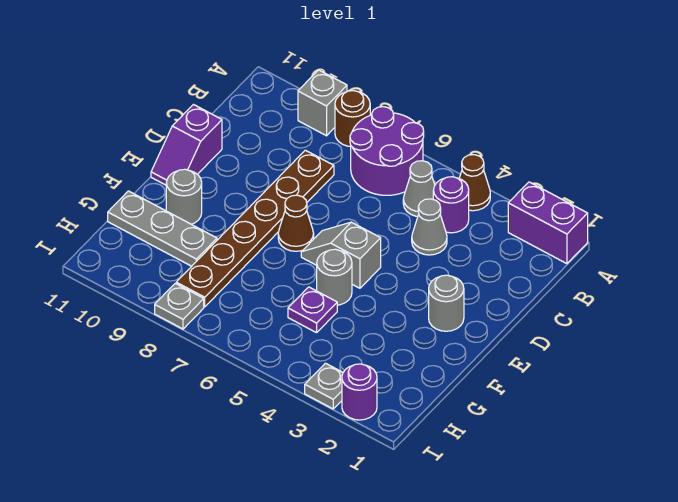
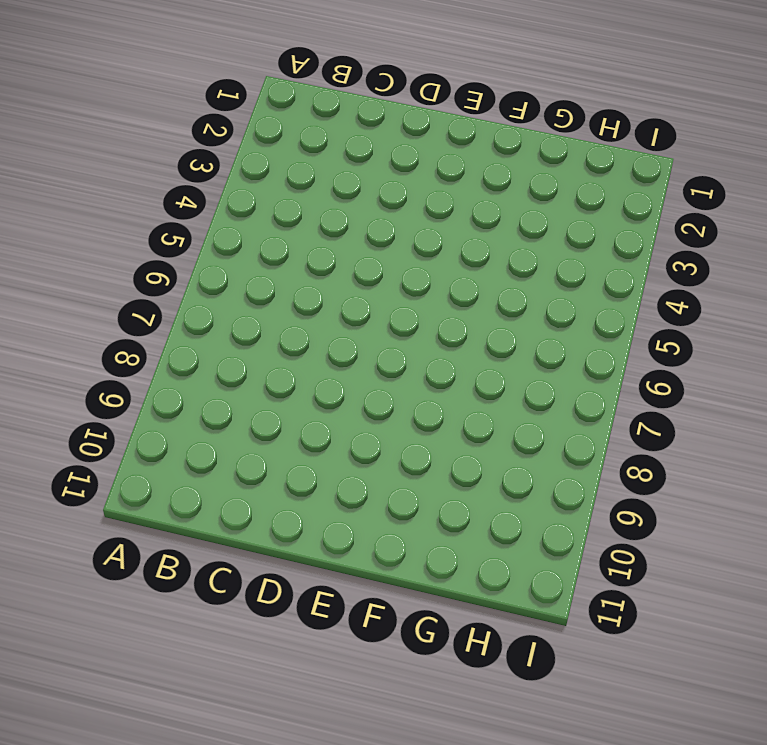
none -> purple brick A1:A2 level 1
none -> brown cone A4 level 1
none -> purple round brick A6:B7 level 1

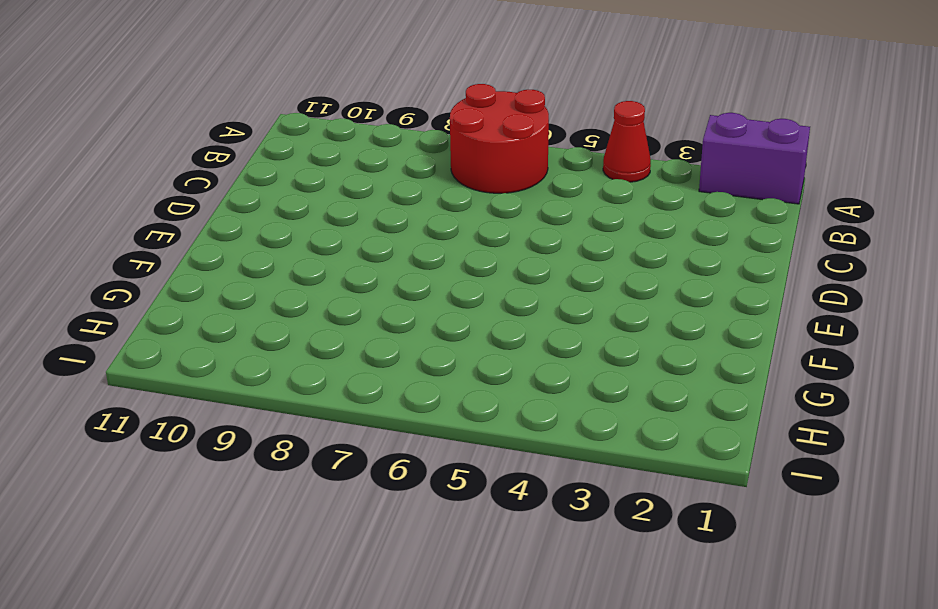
red cone A4 level 1 -> brown cone A4 level 1
red round brick A6:B7 level 1 -> purple round brick A6:B7 level 1
none -> brown round brick A8 level 1
none -> grey brick A9 level 1
none -> purple round brick B4 level 1

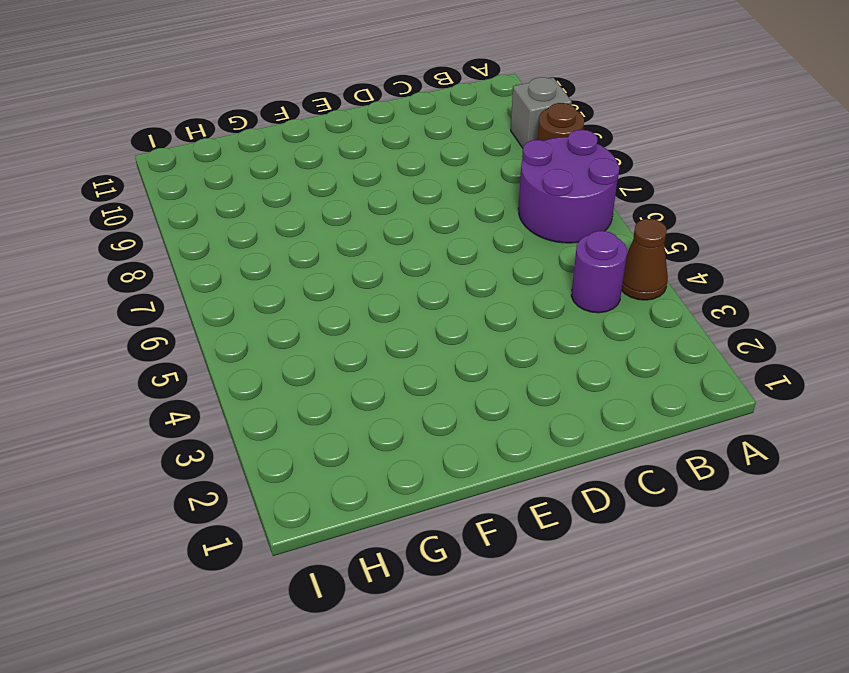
none -> purple brick A1:A2 level 1
none -> grey cone B5 level 1
none -> grey cone C4 level 1

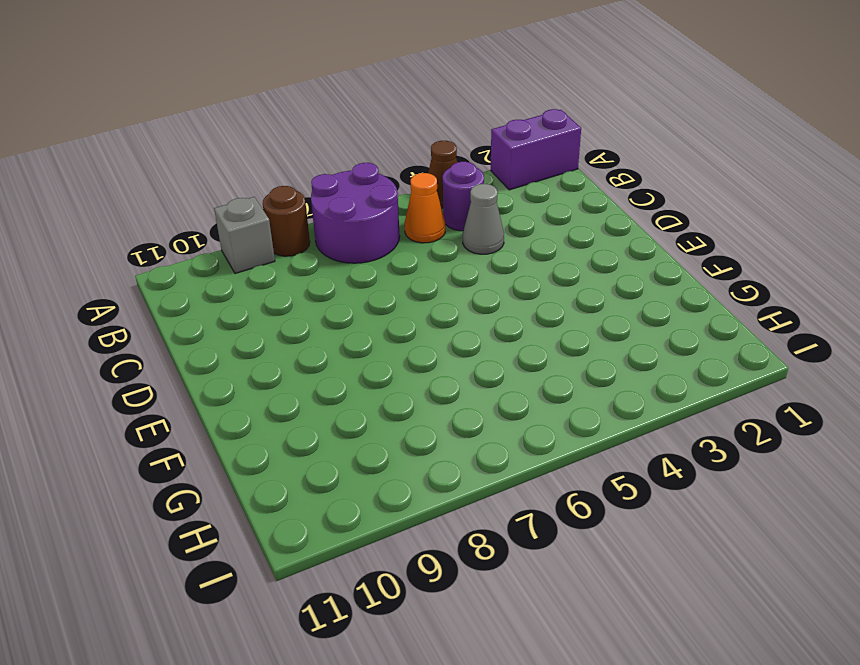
orange cone B5 level 1 -> grey cone B5 level 1
none -> brown plate C8:H8 level 1
none -> purple slope D11:E11 level 1 top D
none -> grey round brick E2 level 1

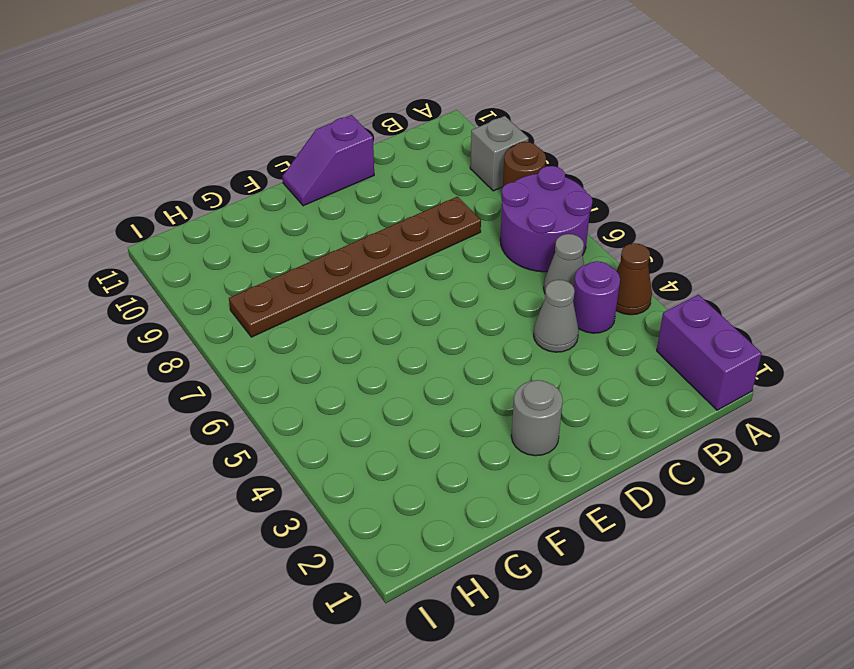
none -> grey slope E5:E6 level 1 top 5
none -> brown cone E7 level 1
none -> grey round brick F5 level 1

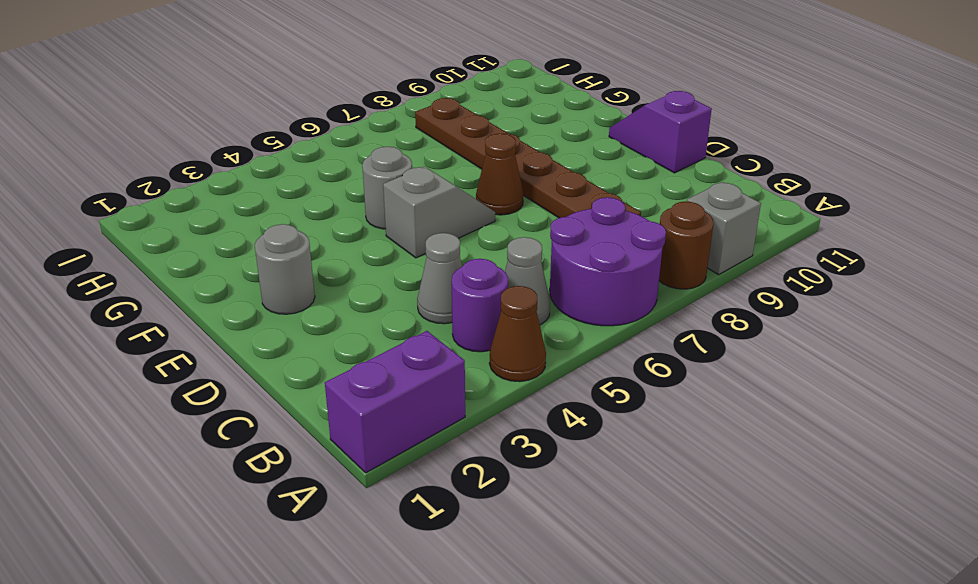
none -> grey round brick F10 level 1
none -> purple plate G5 level 1
none -> grey plate G9:G11 level 1

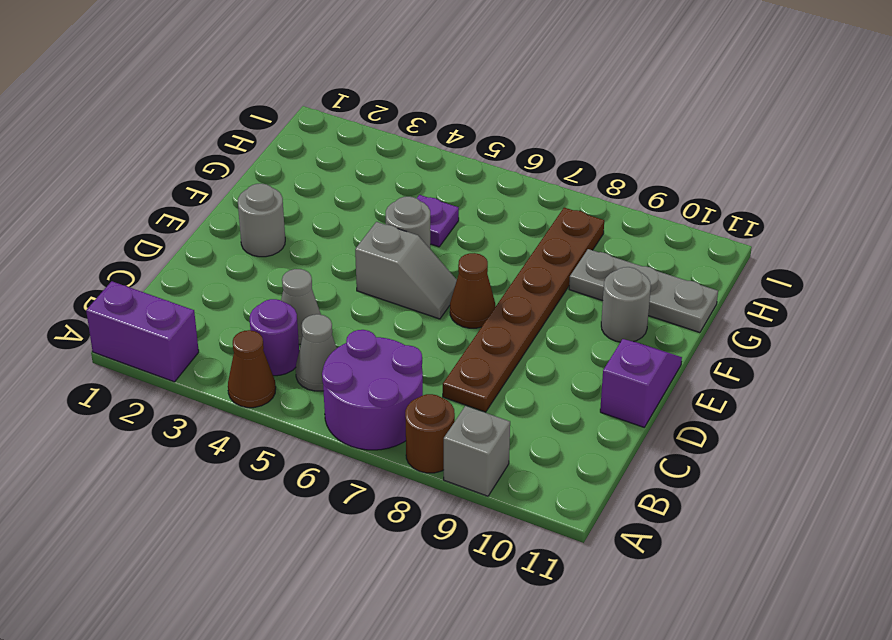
none -> purple round brick I2 level 1
none -> grey plate I3 level 1
none -> grey plate I8 level 1

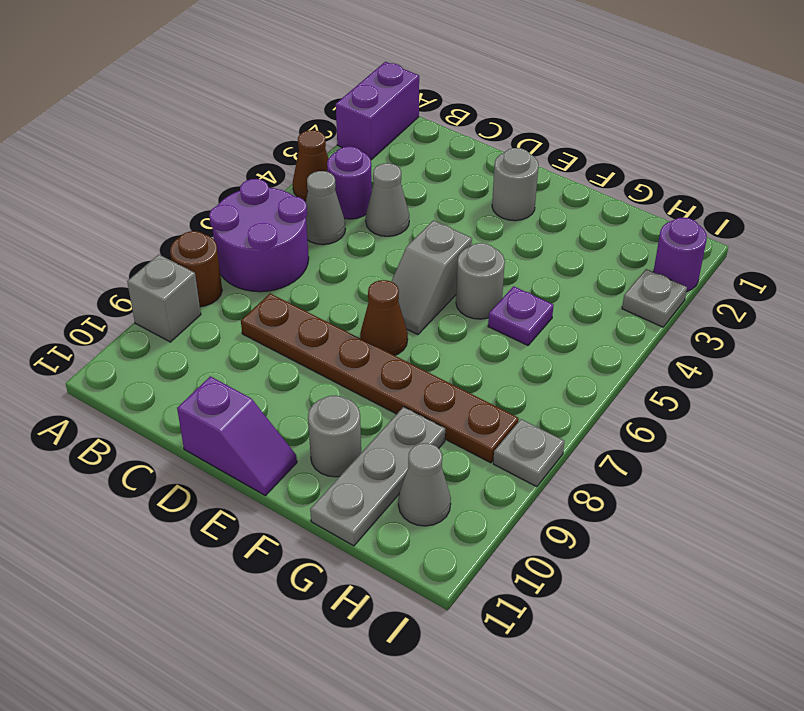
grey cone H10 level 1 -> none

